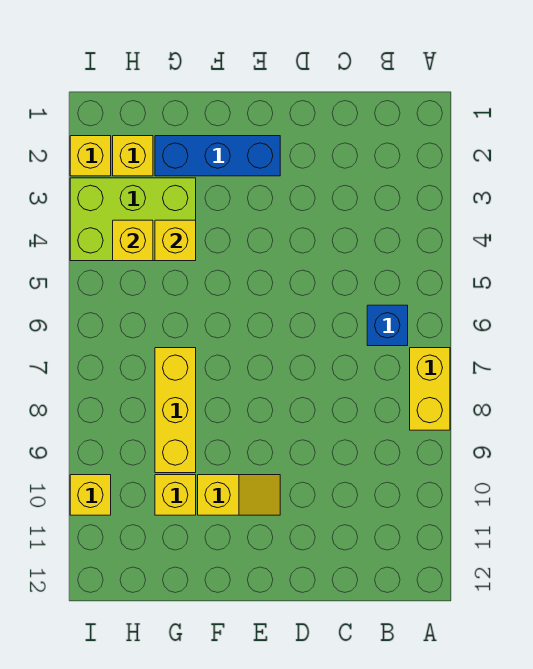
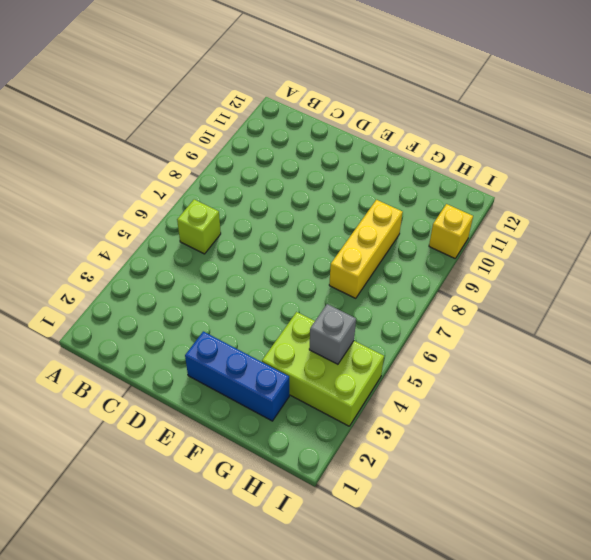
lime brick B6 level 1 -> blue brick B6 level 1
grey brick H4 level 2 -> yellow brick H4 level 2
none -> yellow brick A7:A8 level 1
none -> yellow slope E10:F10 level 1 top F
none -> yellow brick G10 level 1

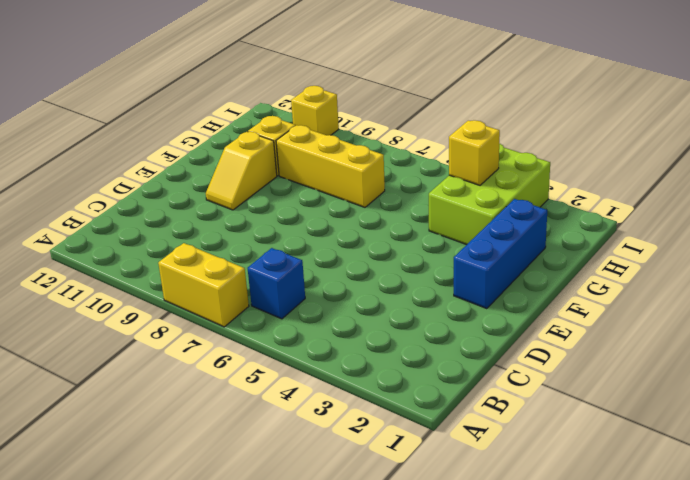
none -> yellow brick H2 level 1
none -> yellow brick I2 level 1
none -> yellow brick G4 level 2

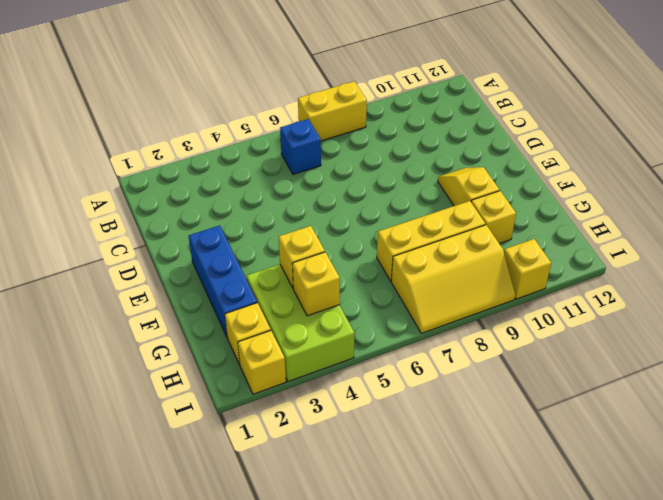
yellow slope H7:I9 level 1 top H -> none

